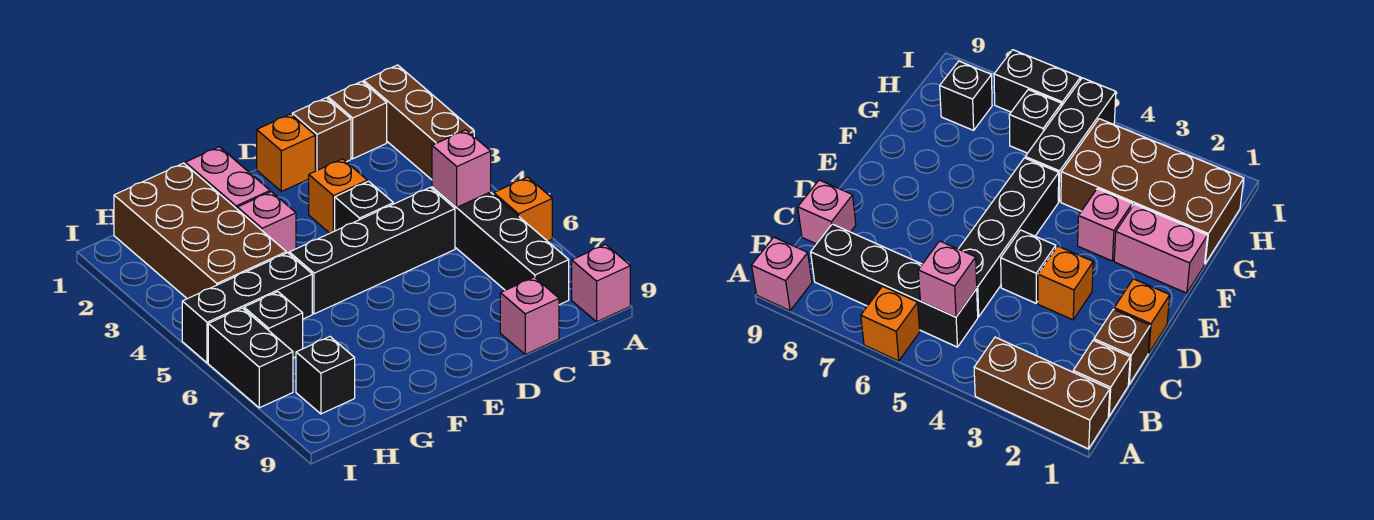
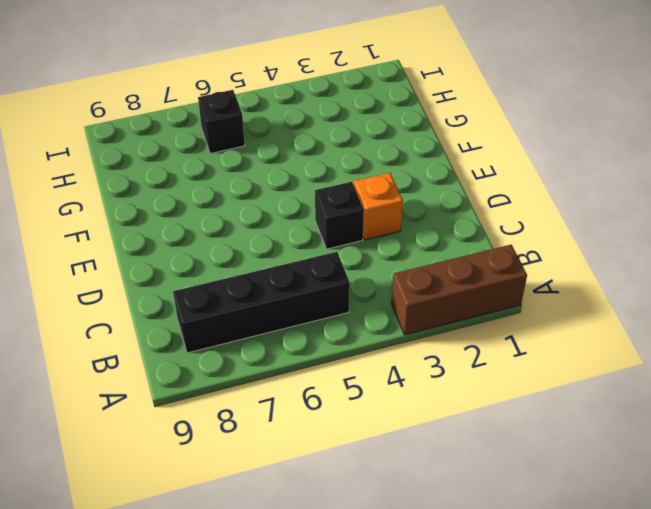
none -> orange brick A6 level 1
none -> pink brick A9 level 1
none -> brown brick B1 level 1

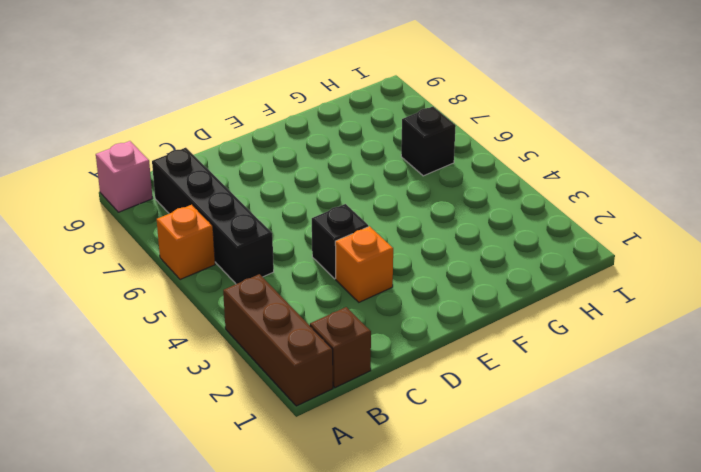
none -> brown brick C1 level 1
none -> black brick C5:F5 level 1
none -> pink brick C9 level 1

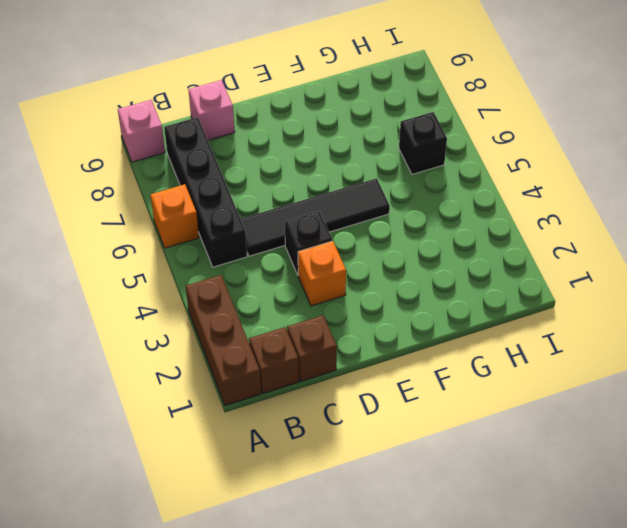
black tile C5:F5 level 1 -> black brick C5:F5 level 1
none -> orange brick D1 level 1
none -> pink brick F1:F2 level 1
none -> pink brick F3 level 1

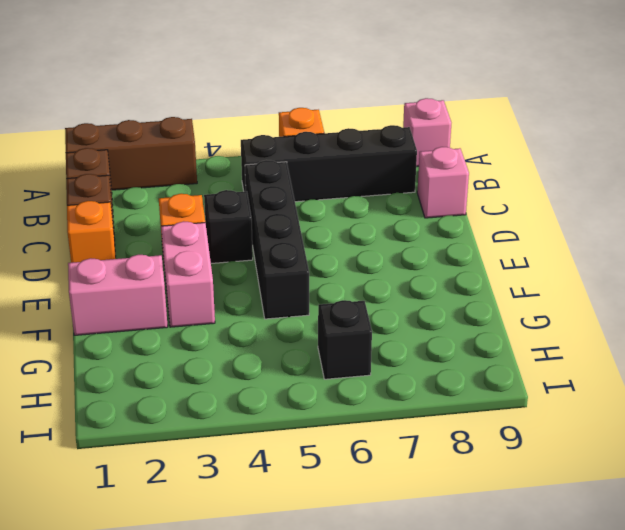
pink brick E3:F3 level 1 -> pink brick F3 level 1
none -> brown brick G1:H4 level 1
none -> black brick G5:I5 level 1
none -> black brick H8 level 1

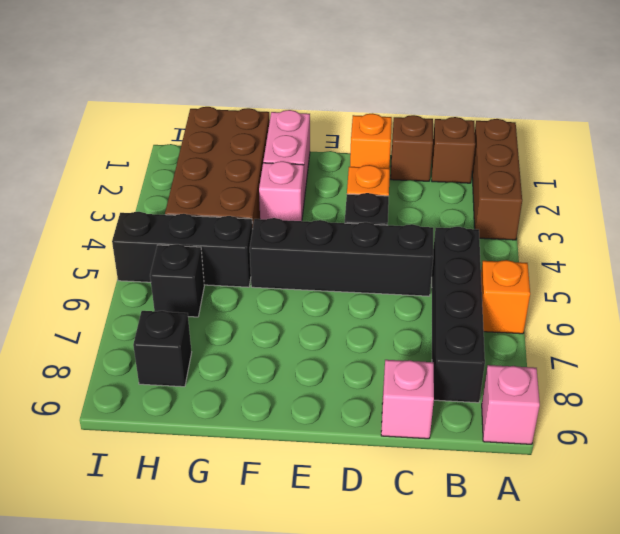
none -> black brick I6:I7 level 1
none -> pink brick B5 level 2

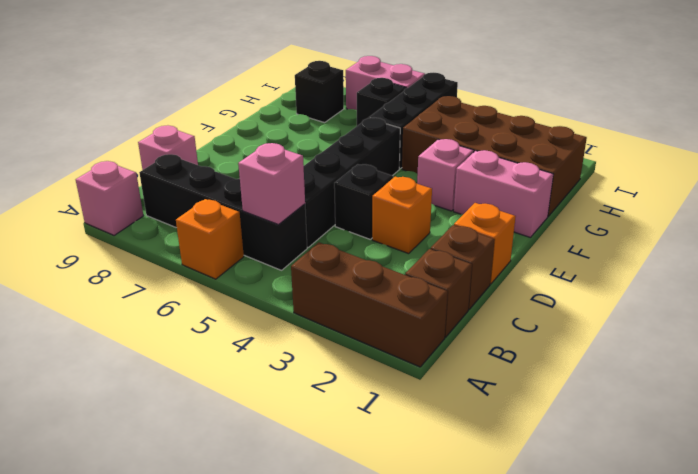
pink brick I6:I7 level 1 -> black brick I6:I7 level 1

